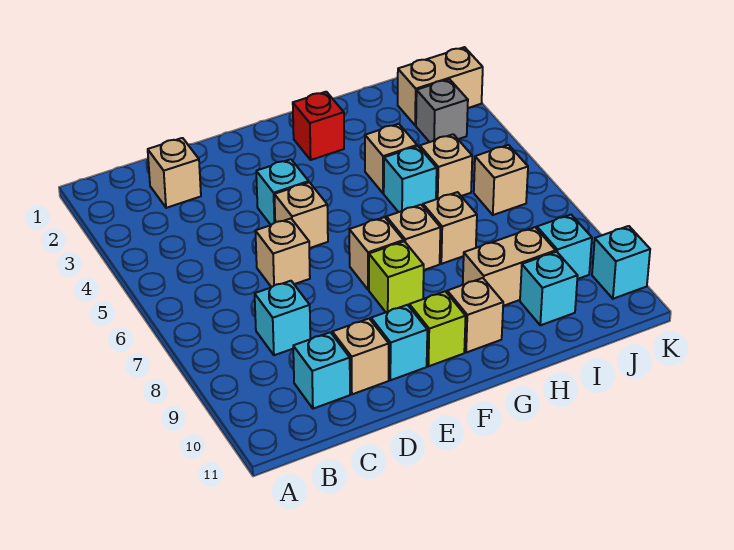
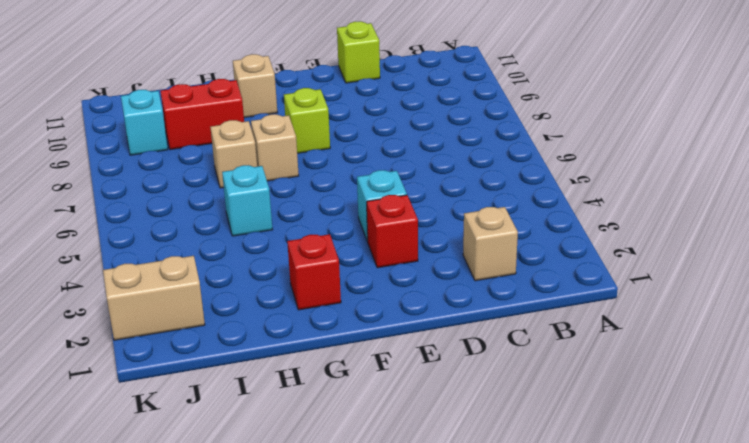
lime brick D11 level 1 -> lime brick F10 level 1
red brick E3 level 1 -> none
red brick H9:I9 level 1 -> tan brick H9:I9 level 1
none -> cyan brick C8 level 1
none -> cyan brick C10 level 1
none -> tan brick D6 level 1

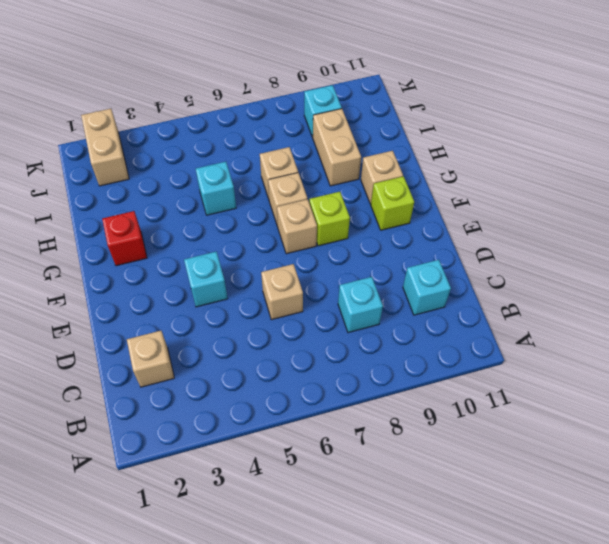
none -> tan brick D10 level 1
none -> tan brick E5 level 1
none -> cyan brick E10 level 1

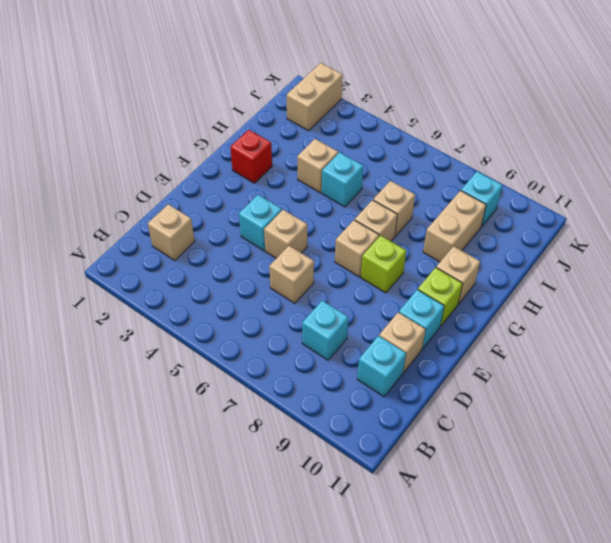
none -> tan brick I5 level 1
none -> cyan brick I10 level 1
none -> grey brick J3 level 1

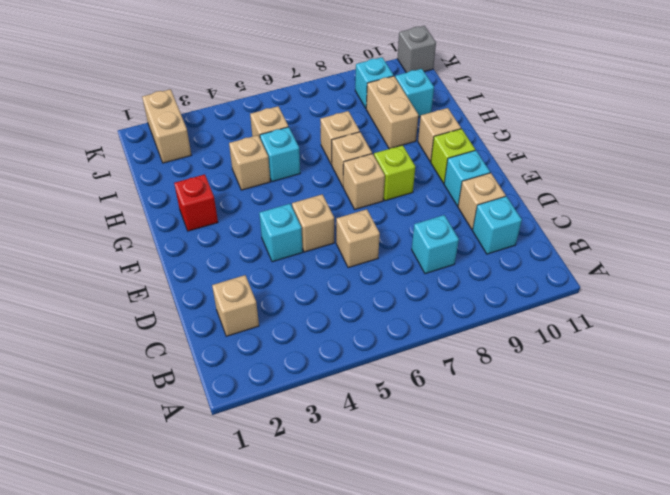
grey brick K11 level 1 -> grey brick J3 level 1
none -> tan brick J6 level 1
none -> cyan brick K10 level 1

